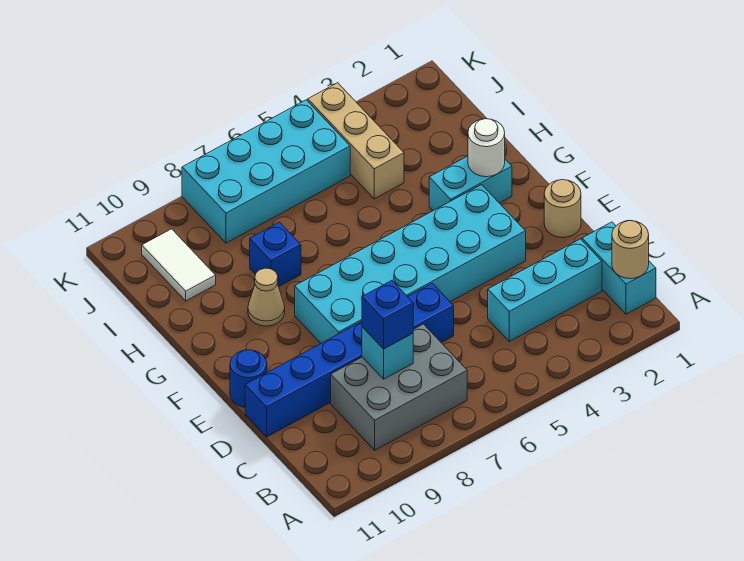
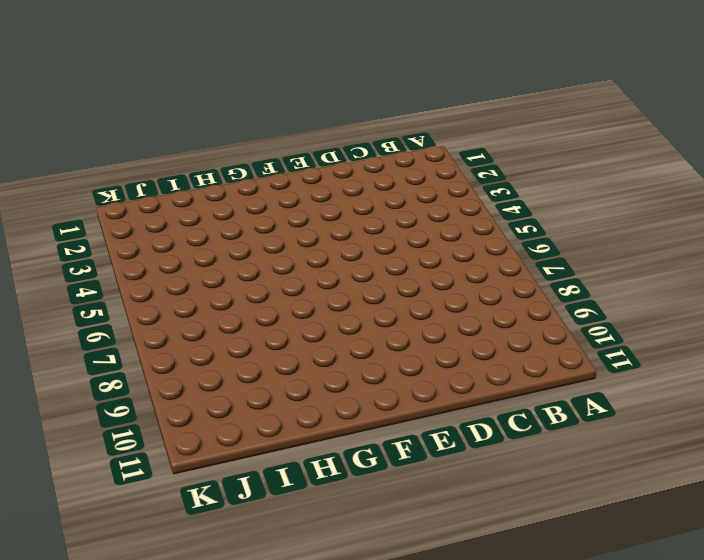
none -> cyan brick B1:C1 level 1
none -> grey brick B7:C9 level 1
none -> cyan brick C2:C4 level 1

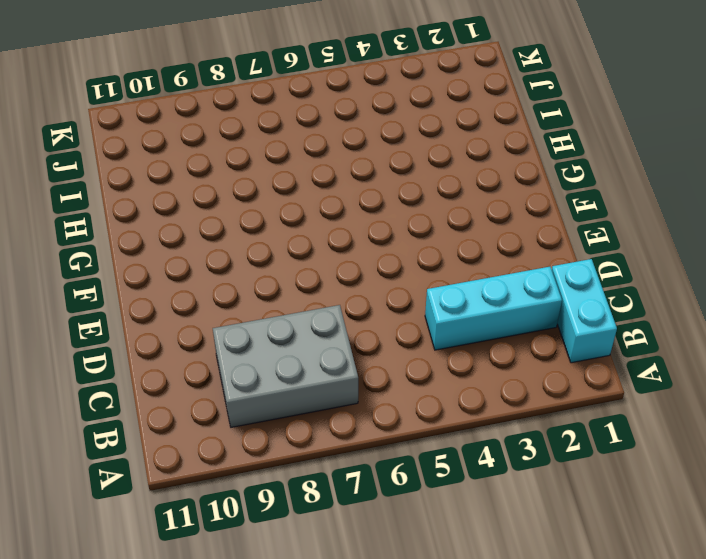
none -> blue brick D6:D11 level 1
none -> tan round brick E1 level 1
none -> cyan brick E3:F8 level 1

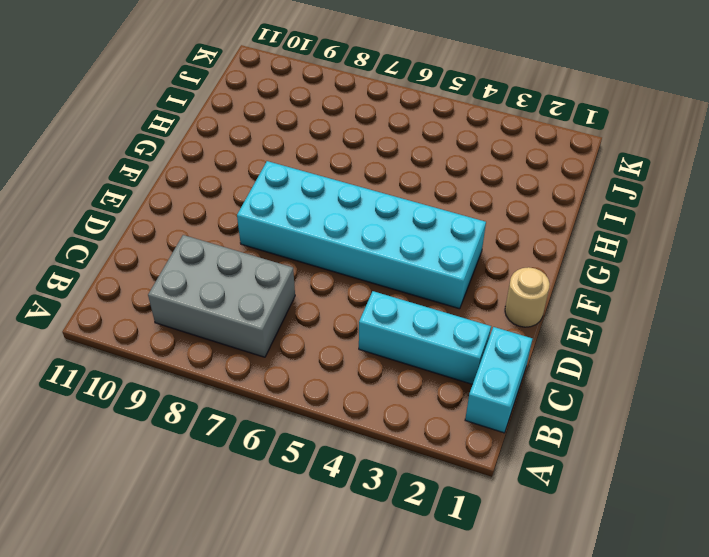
none -> blue brick D6:D11 level 1
none -> blue round brick E11 level 1
none -> cyan brick G2:G3 level 1

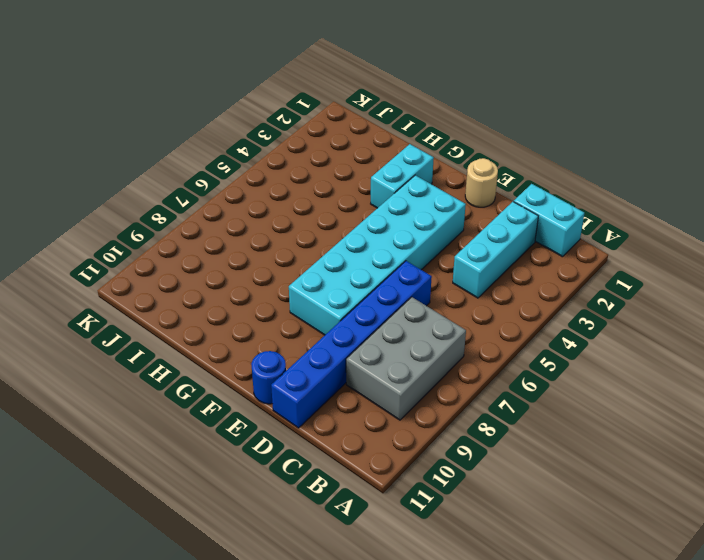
none -> tan cone G9 level 1
none -> blue brick H8 level 1
none -> tan brick I4:K4 level 1

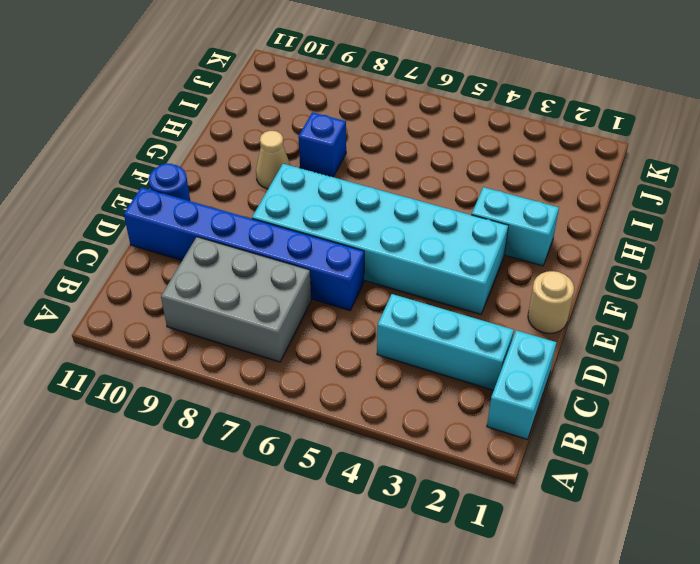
none -> tan brick I4:K4 level 1
none -> white tile I10:J10 level 1
none -> cyan brick J5:K8 level 1

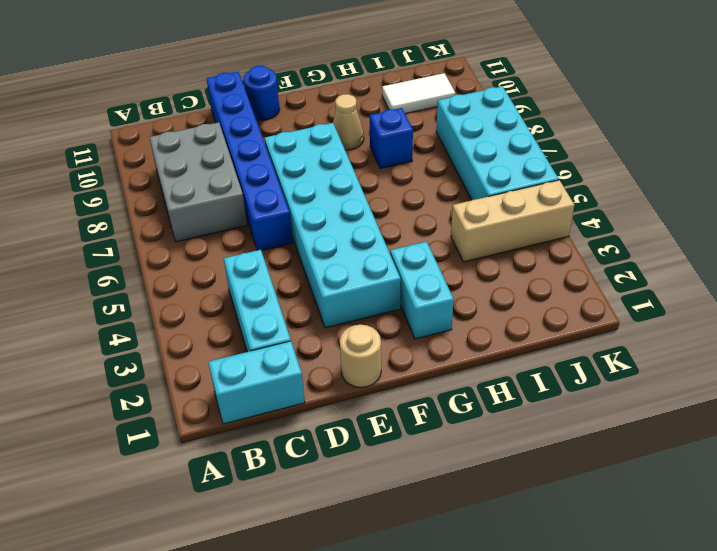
none -> tan round brick B1 level 2
none -> cyan brick C8 level 2
none -> white round brick G2 level 2

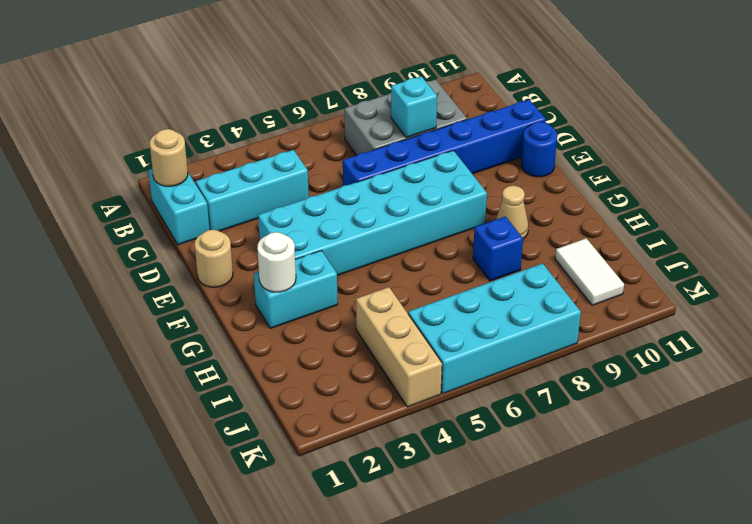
none -> blue brick C8 level 3

